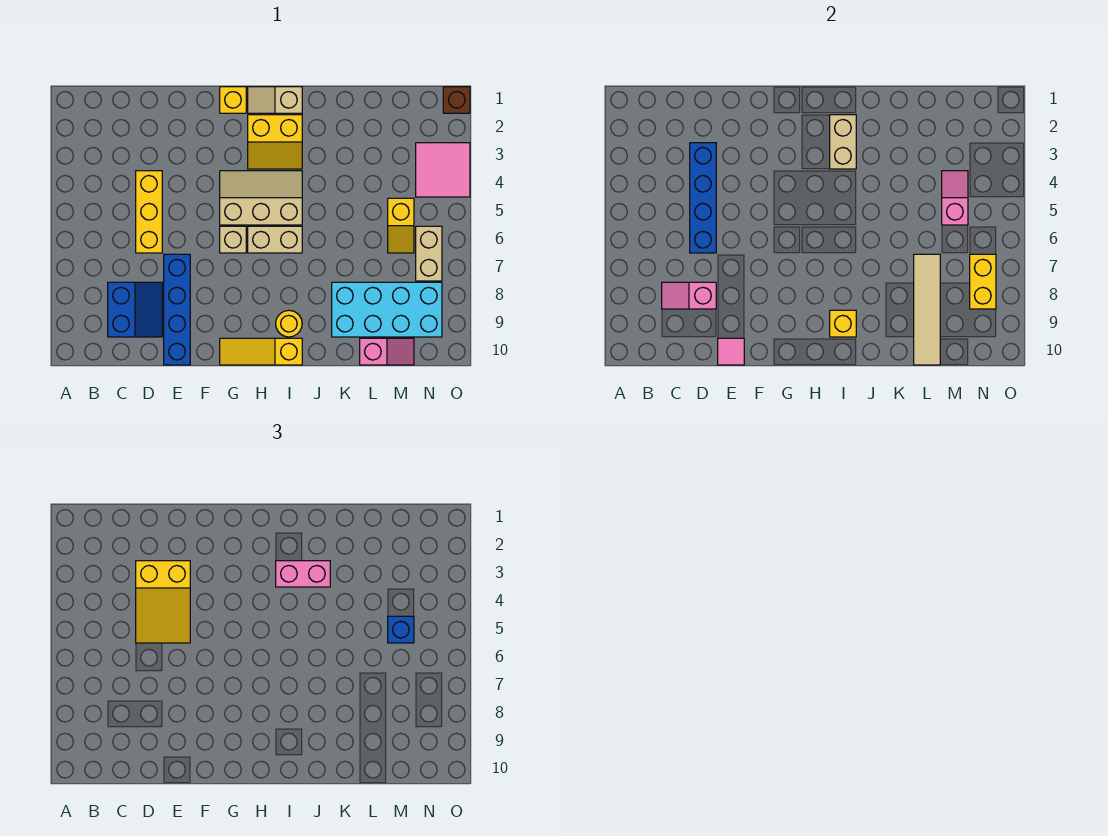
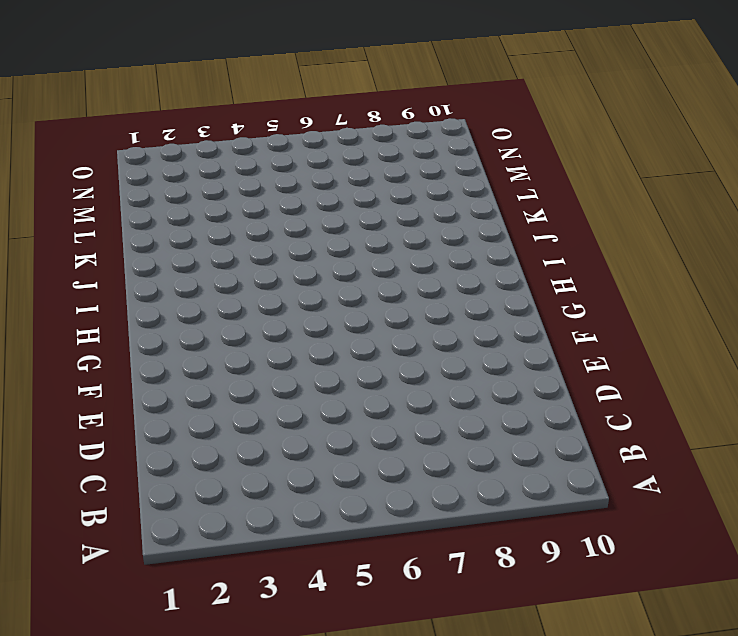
none -> blue slope C8:D9 level 1 top C
none -> yellow brick D4:D6 level 1
none -> blue brick E7:E10 level 1

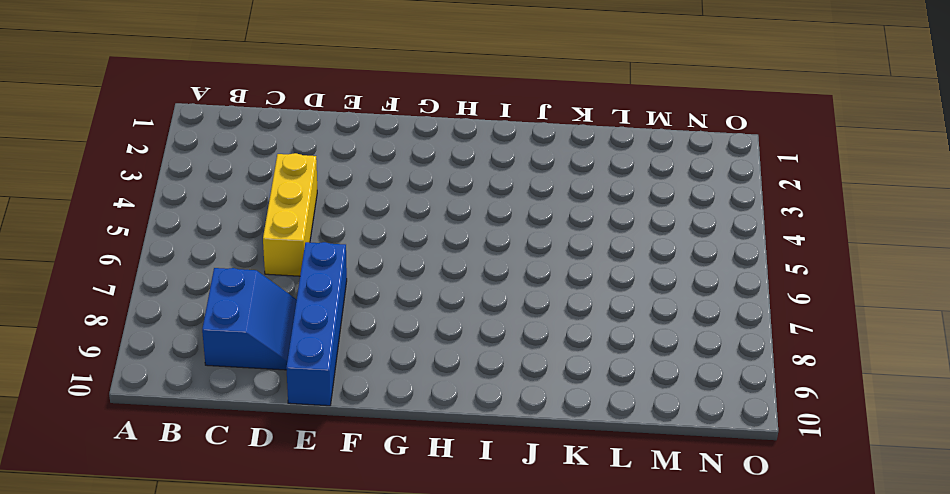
none -> yellow brick G1 level 1
none -> tan slope G4:I5 level 1 top 5
none -> tan brick G6 level 1

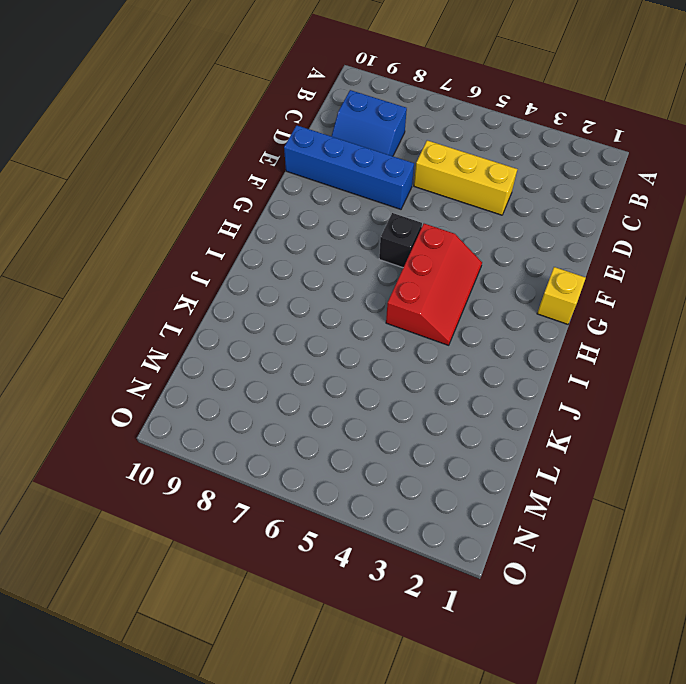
red slope G4:I5 level 1 top 5 -> tan slope G4:I5 level 1 top 5
black brick G6 level 1 -> tan brick G6 level 1
none -> yellow slope G10:I10 level 1 top I
none -> tan slope H1:I1 level 1 top I
none -> yellow slope H2:I3 level 1 top 2

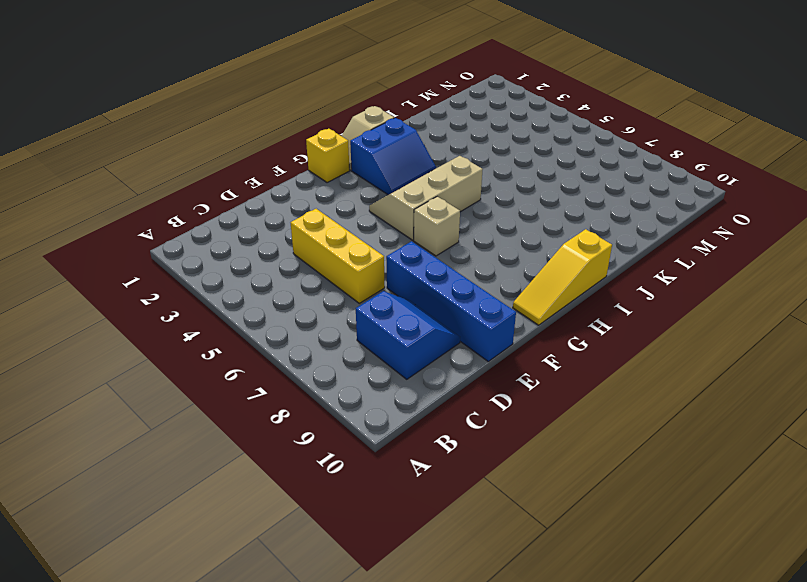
blue slope H2:I3 level 1 top 2 -> yellow slope H2:I3 level 1 top 2
none -> tan brick H6:I6 level 1
none -> yellow round brick I9 level 1
none -> cyan brick K8:N9 level 1

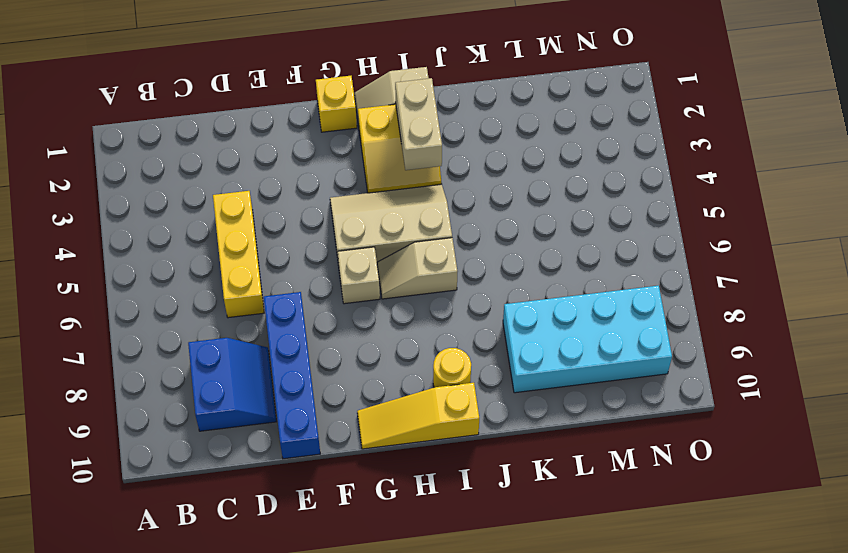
tan slope H6:I6 level 1 top I -> tan brick H6:I6 level 1
none -> pink slope L10:M10 level 1 top L
none -> yellow slope M5:M6 level 1 top 5
none -> pink tile N3:O4 level 1

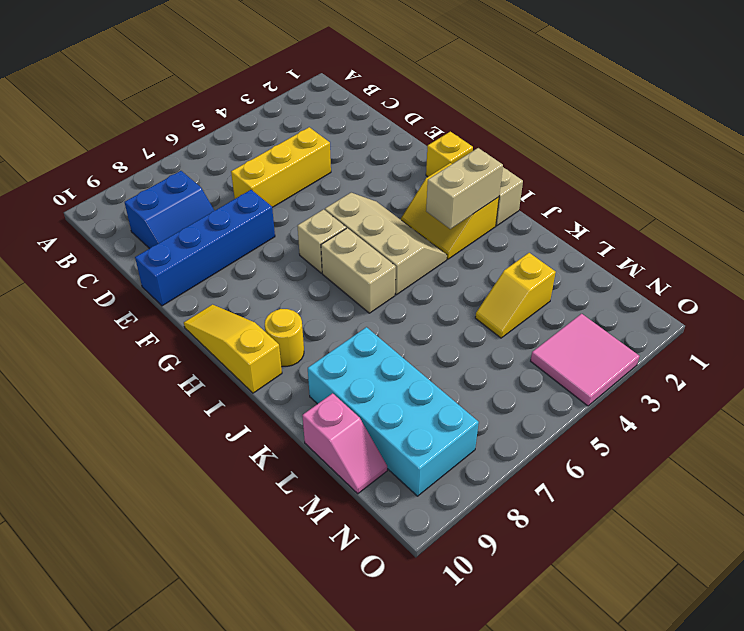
yellow slope L3:L4 level 1 top 3 -> yellow slope M5:M6 level 1 top 5
none -> tan brick N6:N7 level 1
none -> brown brick O1 level 1
none -> pink slope C8:D8 level 2 top D

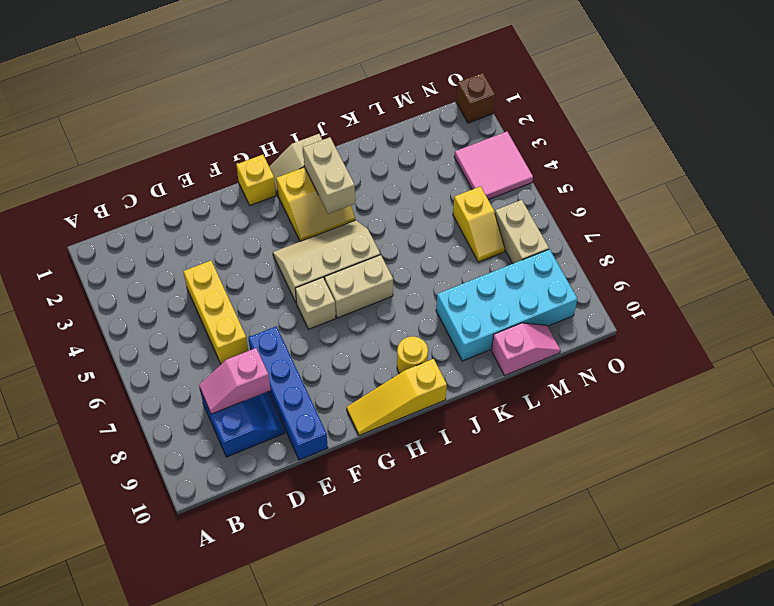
none -> blue brick D3:D6 level 2
none -> pink tile E10 level 2
none -> yellow brick I9 level 2

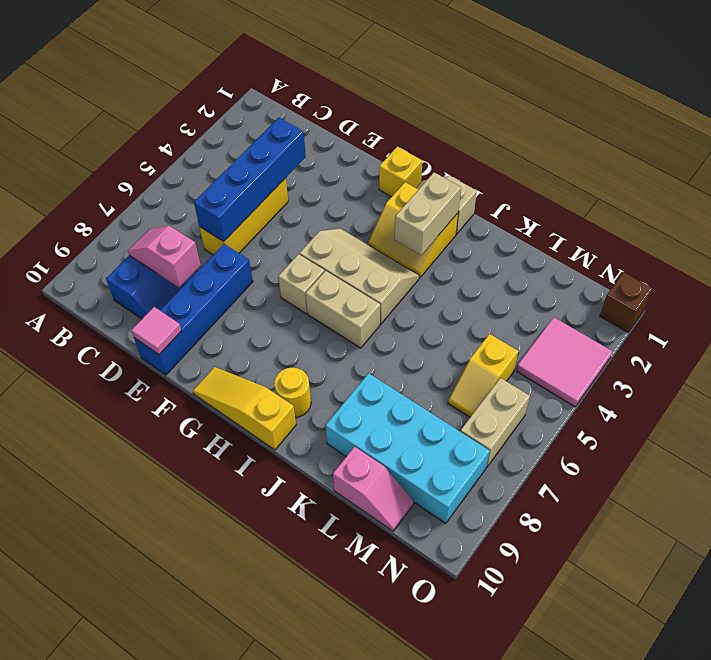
none -> yellow brick I9 level 2
none -> tan tile L7:L10 level 2
none -> pink slope M4:M5 level 2 top 5

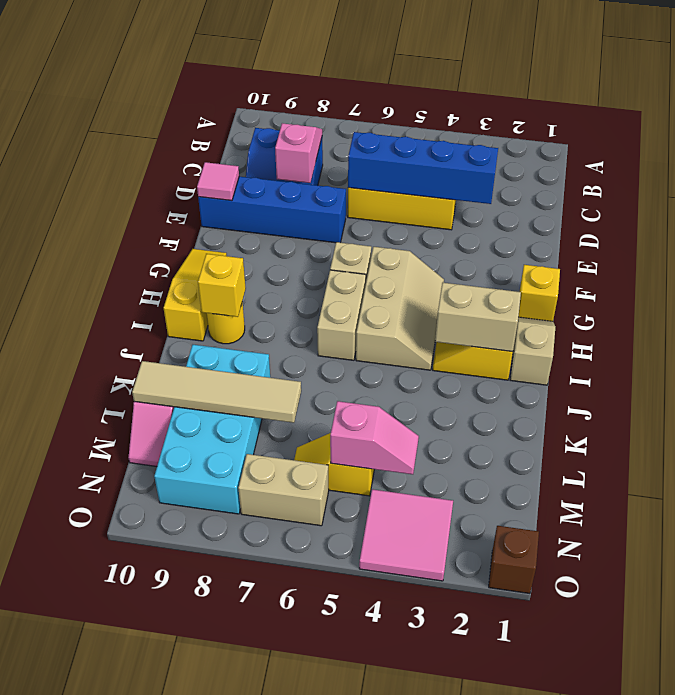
none -> yellow brick N7:N8 level 2
none -> yellow slope D3:E5 level 3 top 3
none -> pink brick I3:J3 level 3

